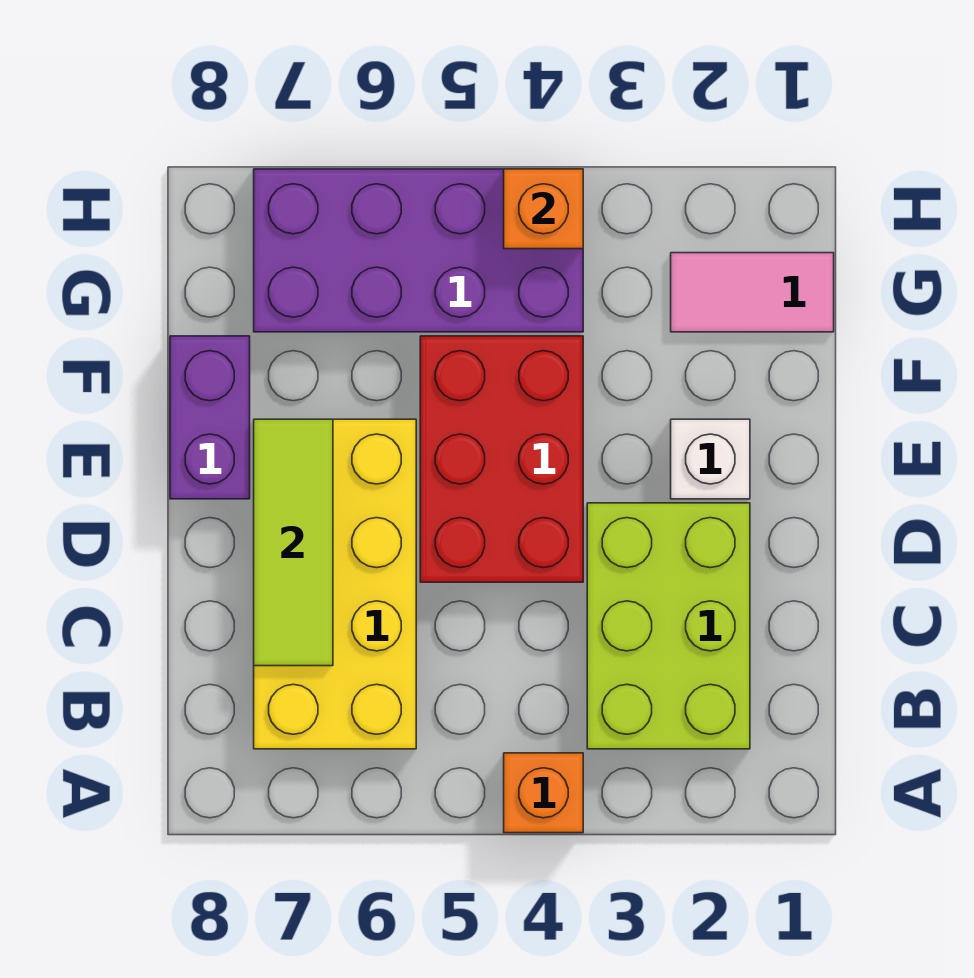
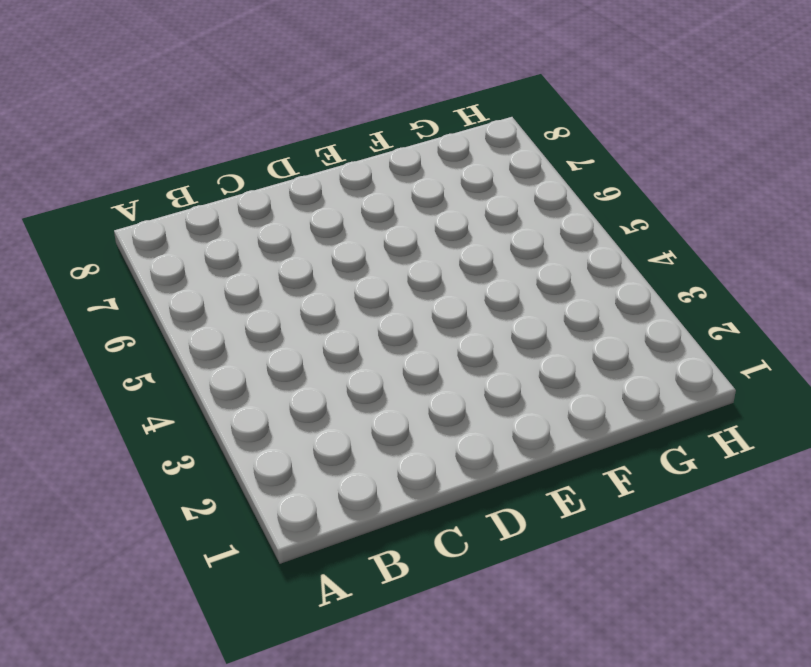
none -> orange brick A4 level 1
none -> lime brick B2:D3 level 1

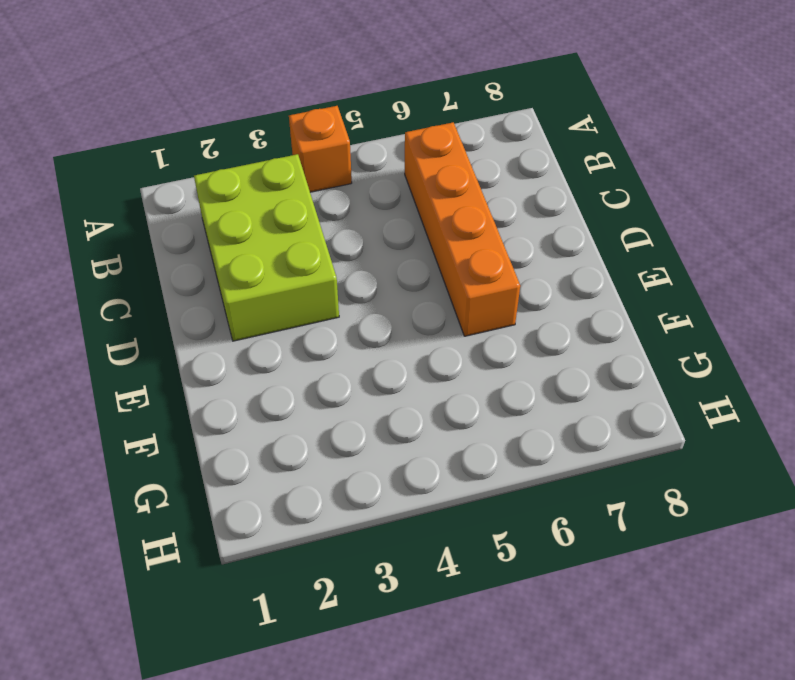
orange brick B6:E6 level 1 -> yellow brick B6:E7 level 1
none -> red brick D4:F5 level 1
none -> white brick E2 level 1

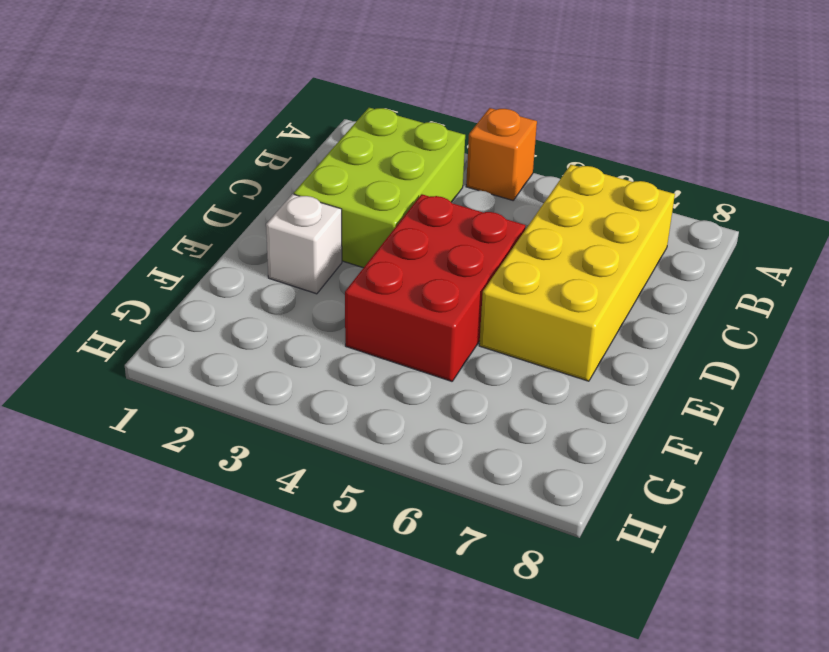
none -> purple brick E8:F8 level 1
none -> pink tile G1:G2 level 1

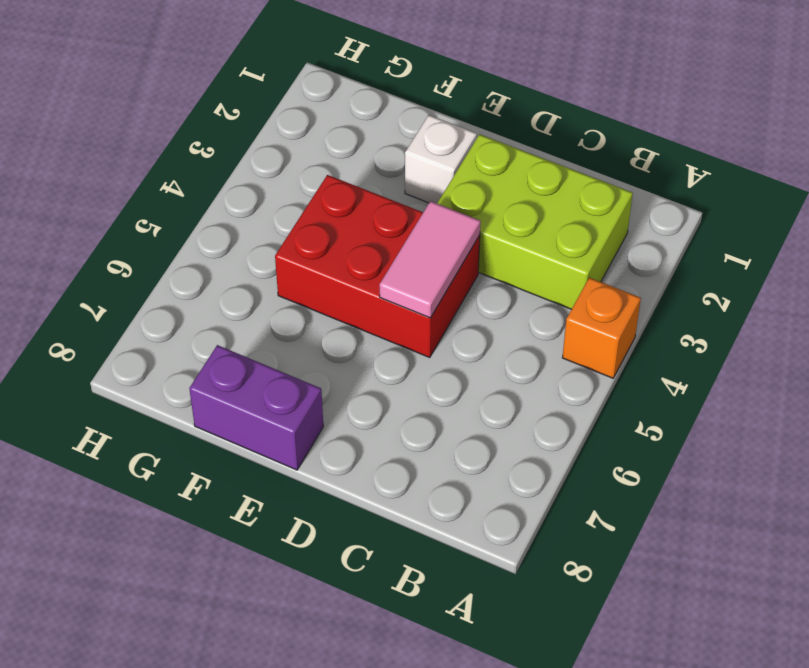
pink tile D4:D5 level 2 -> pink tile G1:G2 level 1
none -> yellow brick B6:E7 level 1
none -> purple brick G4:H7 level 1

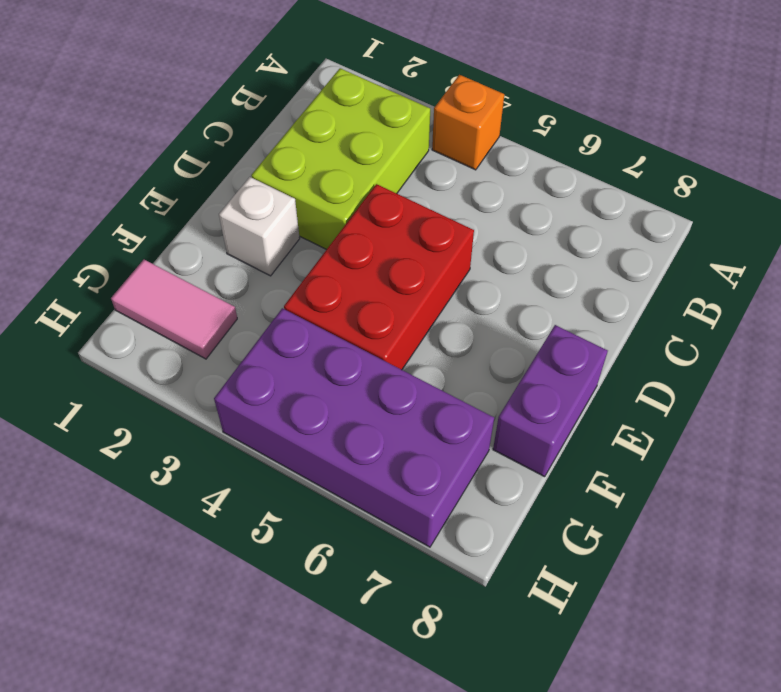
none -> yellow brick B6:E7 level 1
none -> lime tile C7:E7 level 2

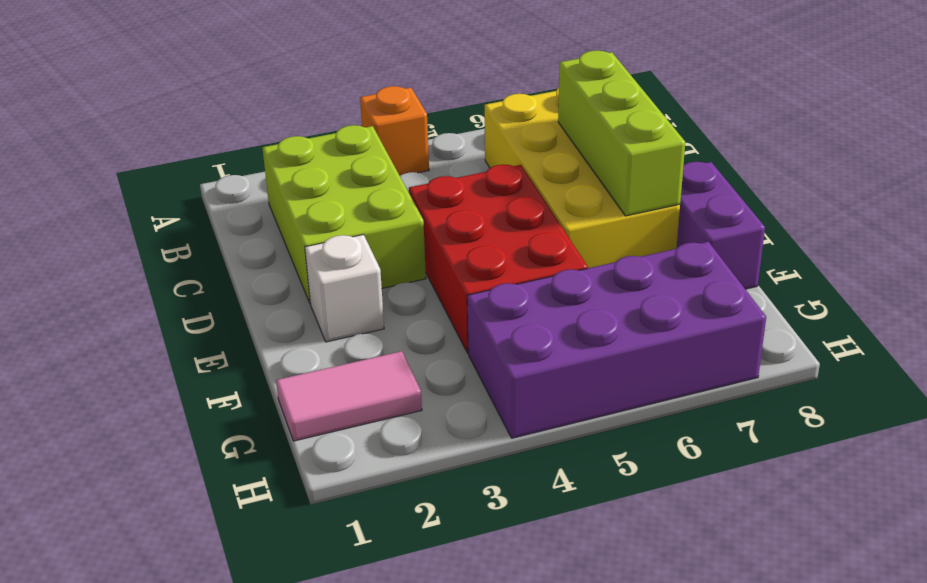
lime brick C7:E7 level 2 -> lime tile C7:E7 level 2
none -> orange brick H4 level 2

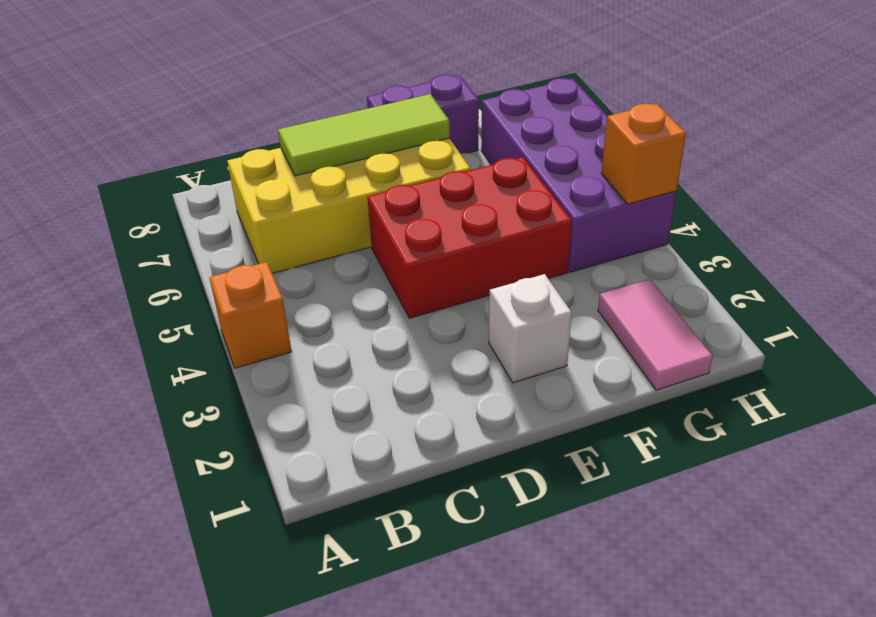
none -> lime brick B2:D3 level 1

